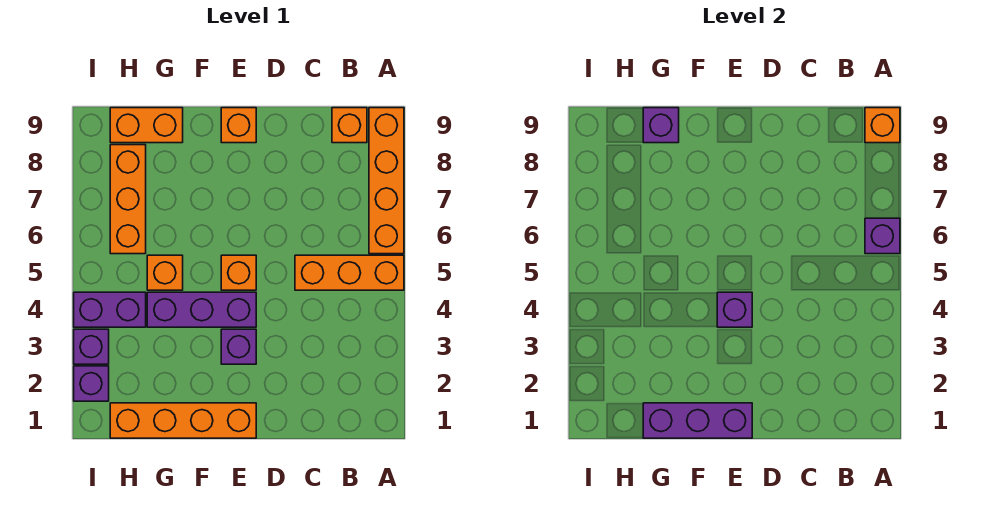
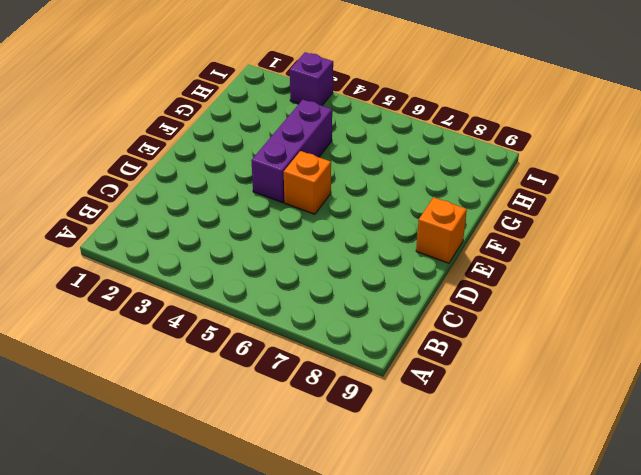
none -> orange brick A5:C5 level 1
none -> orange brick A6:A9 level 1
none -> orange brick B9 level 1

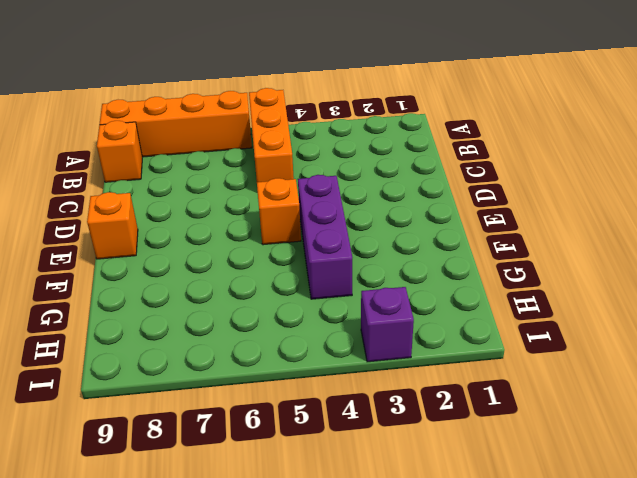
none -> orange brick E1:H1 level 1
none -> purple brick E3 level 1
none -> orange brick G5 level 1

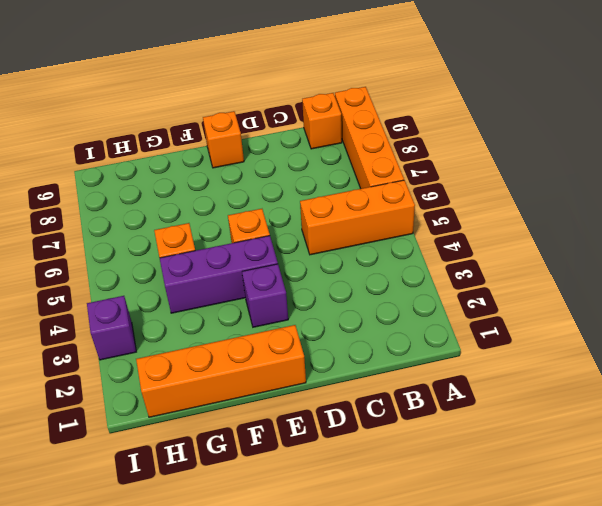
none -> orange brick G9:H9 level 1
none -> purple brick H4:I4 level 1
none -> orange brick H6:H8 level 1

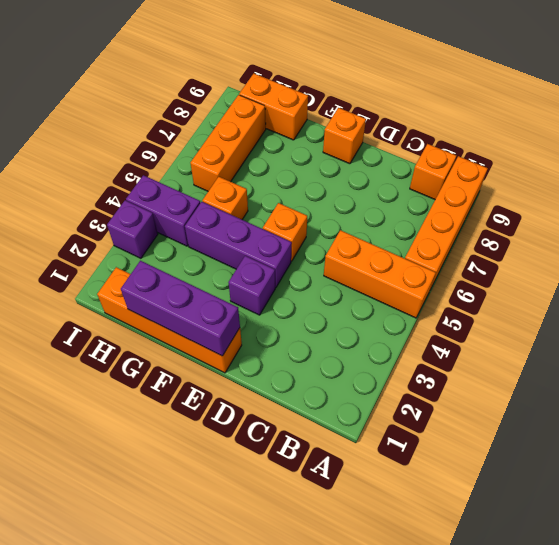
none -> purple brick I2 level 1
none -> purple brick A6 level 2
none -> orange brick A9 level 2

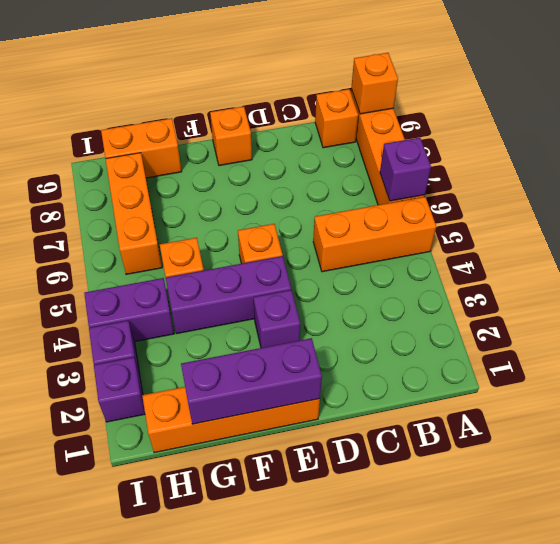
none -> purple brick E4 level 2
none -> purple brick G9 level 2

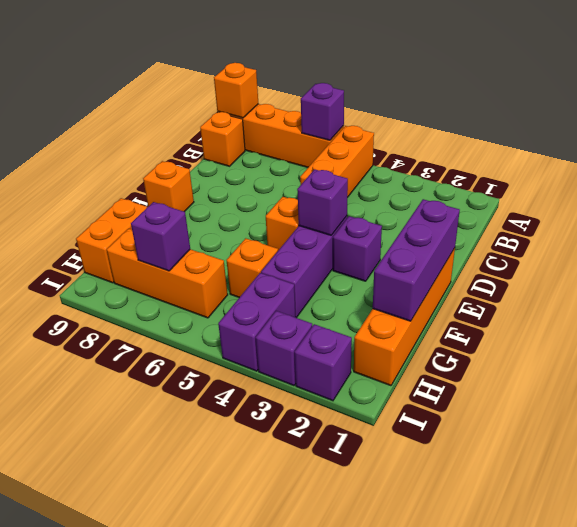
purple brick H7 level 2 -> purple brick G9 level 2

